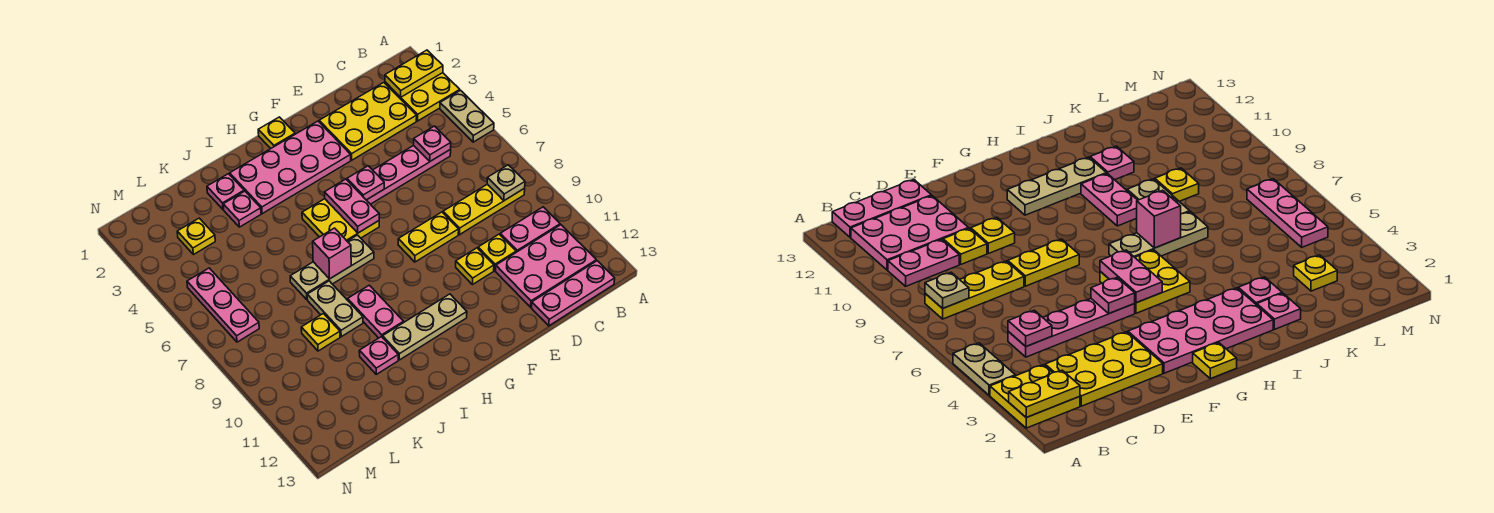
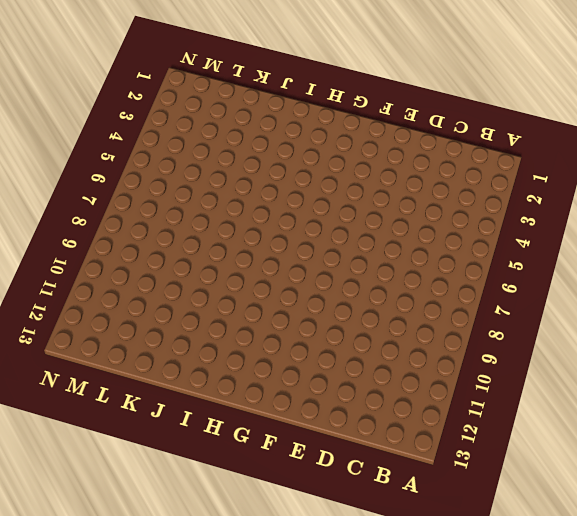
none -> yellow plate A2:B3 level 1
none -> tan plate A4:A5 level 1
none -> yellow plate B8:D8 level 1
none -> pink plate B10:C10 level 1

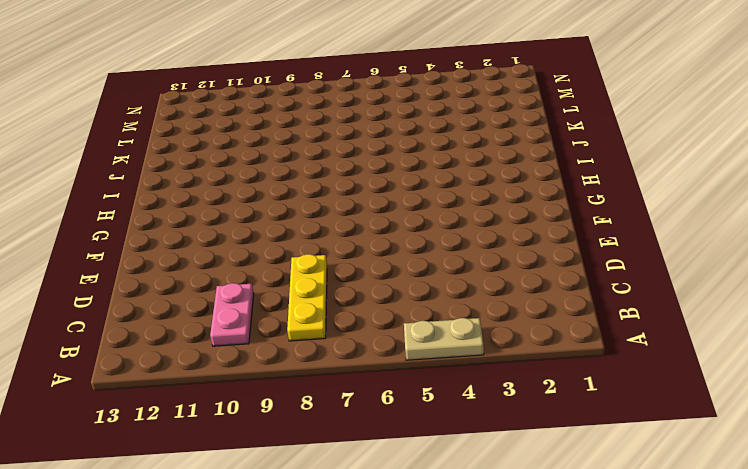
none -> yellow plate A2:B3 level 1
none -> pink plate B11:D12 level 1
none -> pink plate B13:D13 level 1
none -> yellow plate C2:E3 level 1

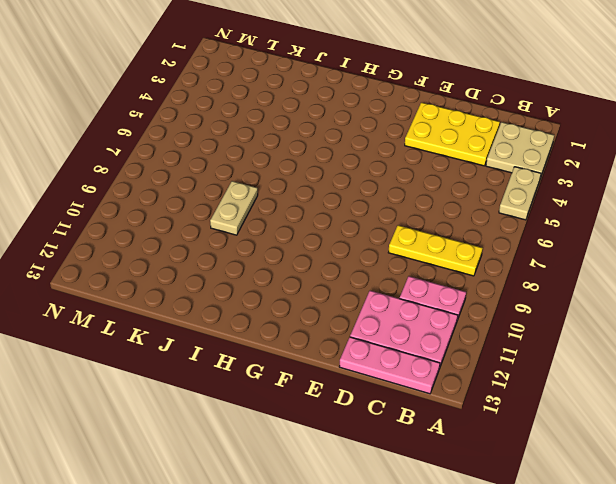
tan plate A2:B3 level 1 -> yellow plate A2:B3 level 1
none -> pink plate C5:F5 level 1
none -> yellow plate D10 level 1
none -> yellow plate E8:F8 level 1
none -> yellow plate E10 level 1

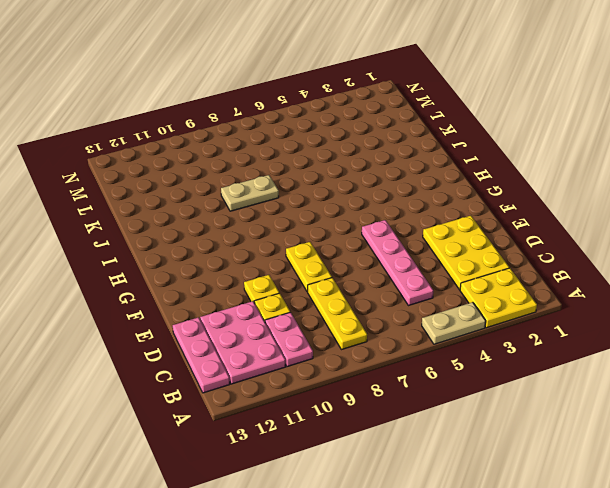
none -> pink plate F2:I3 level 1
none -> yellow plate G1 level 1
none -> yellow plate G5:H6 level 1
none -> tan plate G11:I11 level 1

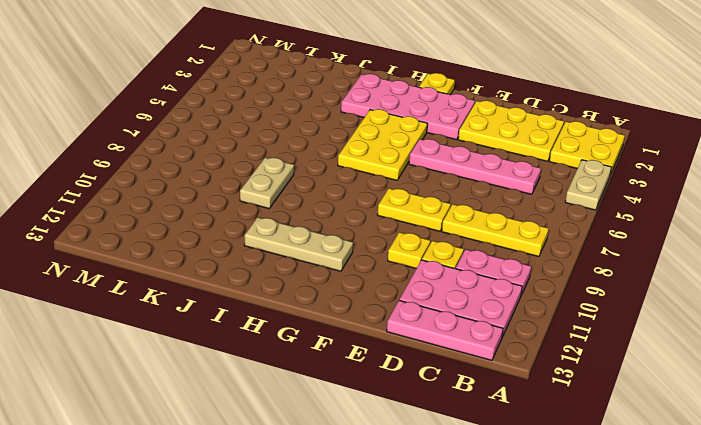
yellow plate G4:H6 level 1 -> yellow plate G5:H6 level 1
none -> tan plate H7:J7 level 1
none -> pink plate I9:I10 level 1
none -> pink plate J2 level 1
none -> pink plate J3 level 1

